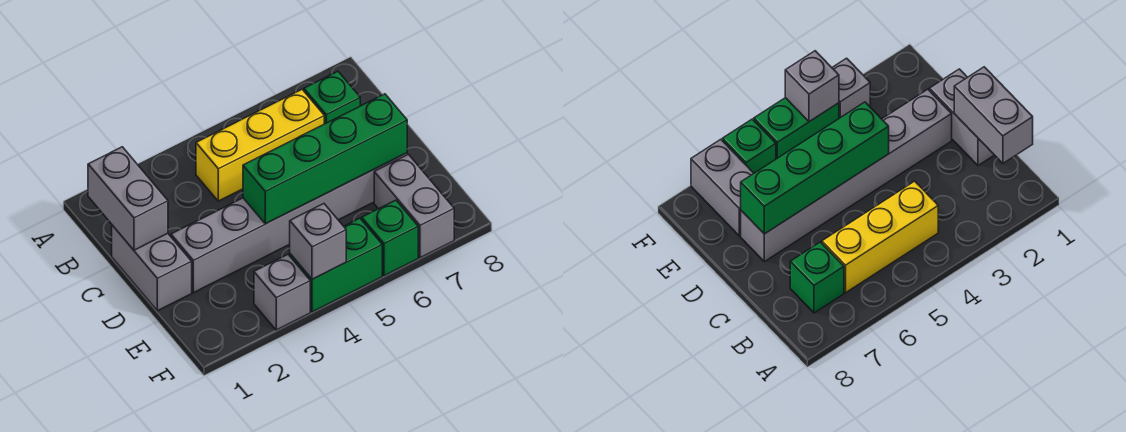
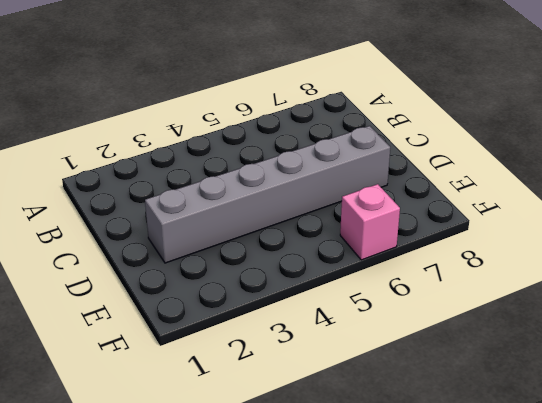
pink brick F6 level 1 -> green brick F6 level 1
none -> yellow brick B4:B6 level 1
none -> green brick B7 level 1

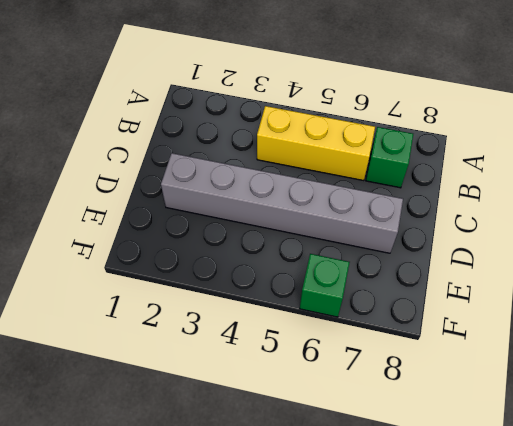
none -> grey brick C1:D1 level 1
none -> grey brick E7:F7 level 1

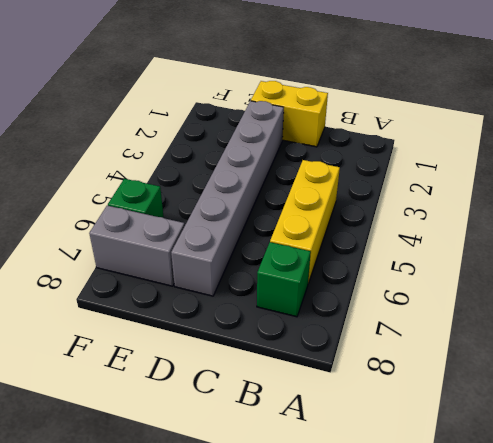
yellow brick C1:D1 level 1 -> grey brick C1:D1 level 1
none -> grey brick F3 level 1
none -> green brick F4:F5 level 1

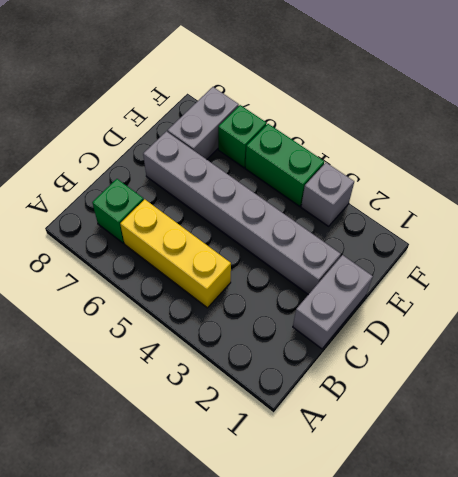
none -> grey brick B1:C1 level 2
none -> green brick D4:D7 level 2

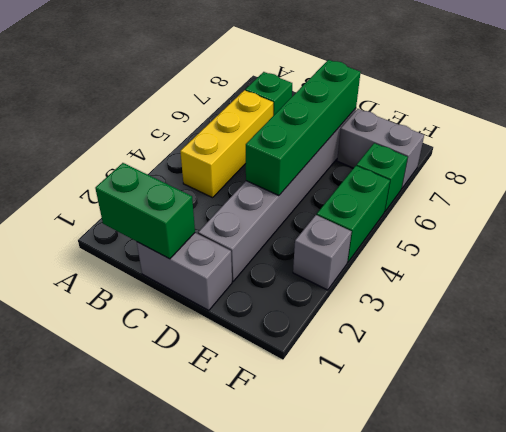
green brick B1:C1 level 2 -> grey brick B1:C1 level 2
none -> grey brick F4 level 2

